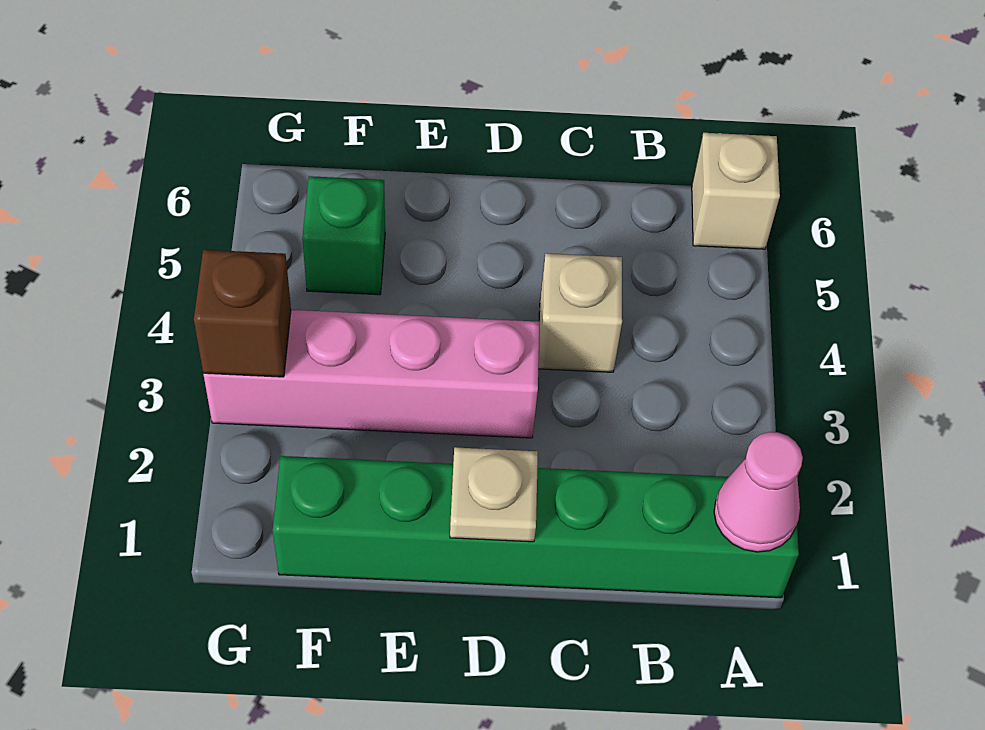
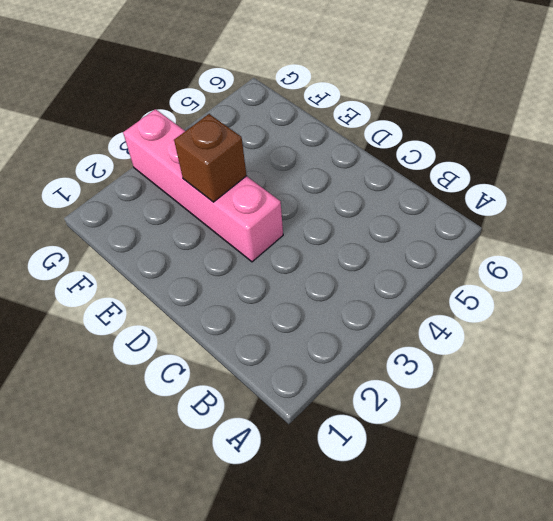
brown brick E3 level 2 -> brown brick G3 level 2
none -> green brick A1:F1 level 1
none -> tan brick A6 level 1

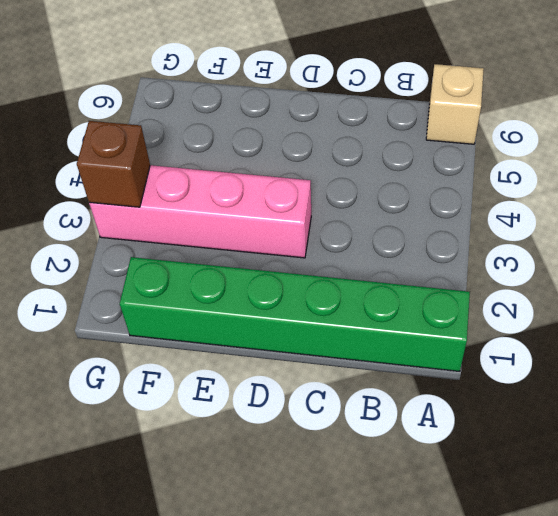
none -> tan brick C4 level 1
none -> green brick F5 level 1

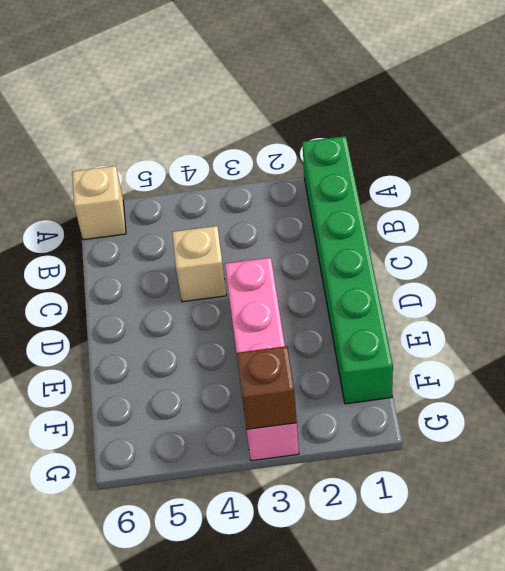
none -> green brick F5 level 1
none -> pink cone A1 level 2

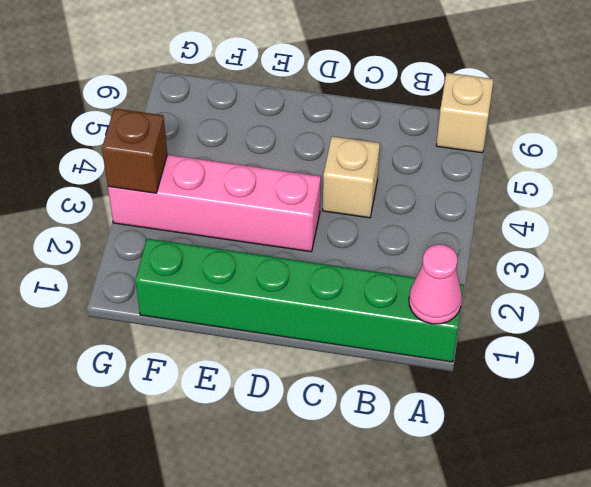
none -> green brick F5 level 1
none -> tan plate D1 level 2

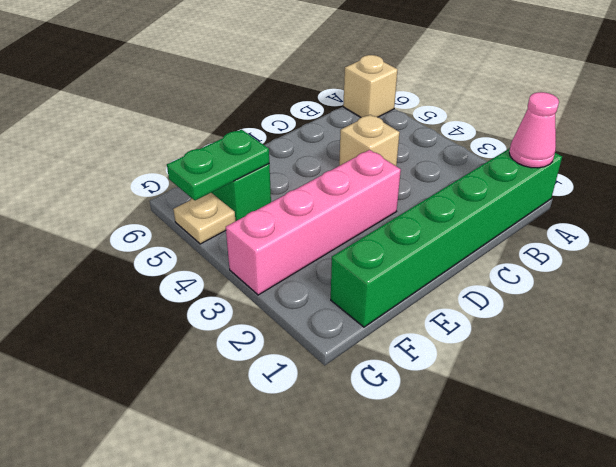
green plate F5:G5 level 2 -> none
tan plate G5 level 1 -> tan plate D1 level 2
none -> brown brick G3 level 2

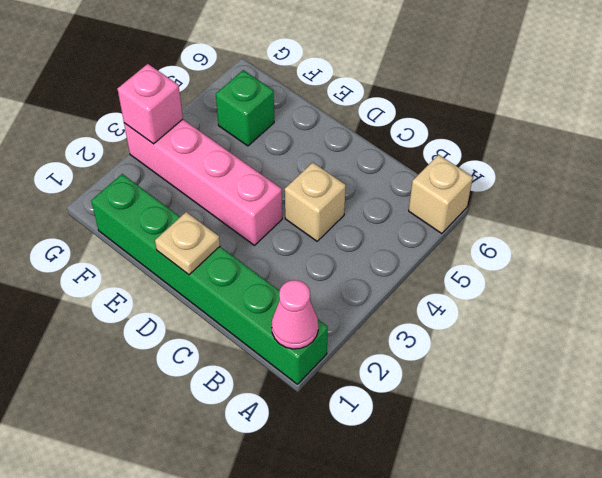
pink brick G3 level 2 -> brown brick G3 level 2

